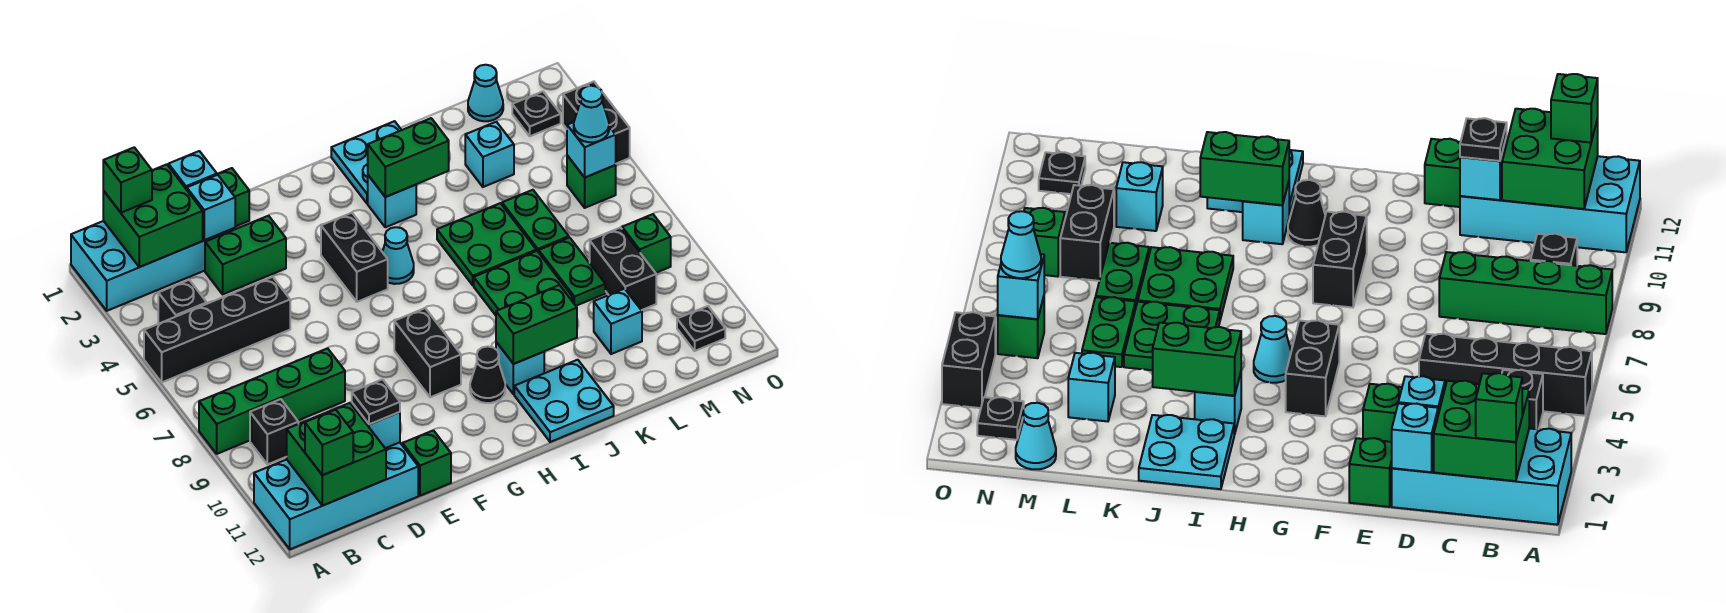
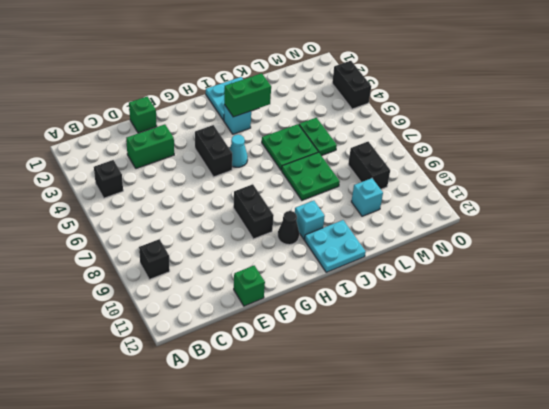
none -> cyan brick A1:D2 level 1
none -> black brick A5:D5 level 1
none -> green brick A8:D8 level 1
none -> cyan brick A11:D12 level 1

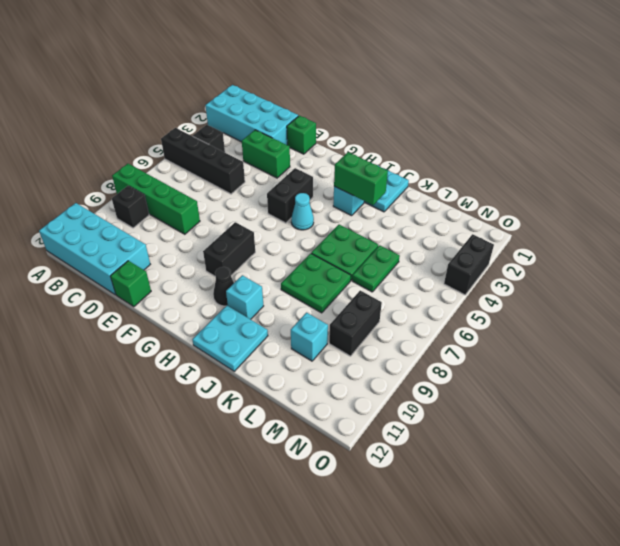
none -> cyan brick L3 level 1
none -> green plate L7:L8 level 1
none -> cyan cone M1 level 1
none -> black plate N2 level 1

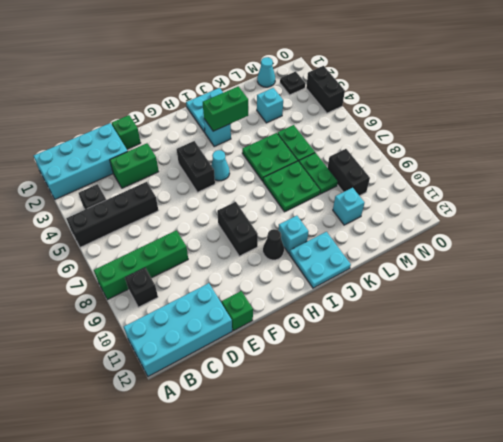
none -> green brick N5 level 1
none -> green brick N8 level 1
none -> black plate N11 level 1
none -> green brick B1:C2 level 2

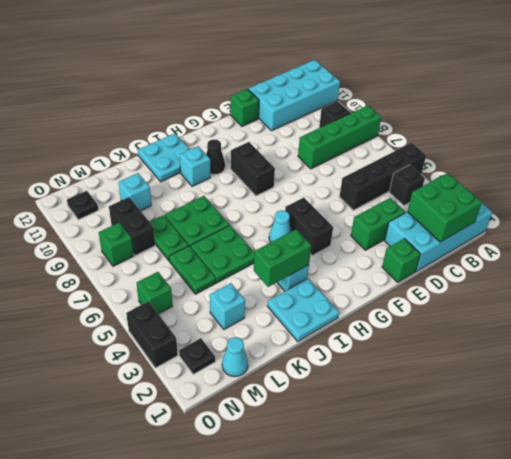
none -> green brick B11:C12 level 2
none -> cyan brick D1 level 2
none -> cyan brick D2 level 2
none -> cyan brick D11 level 2

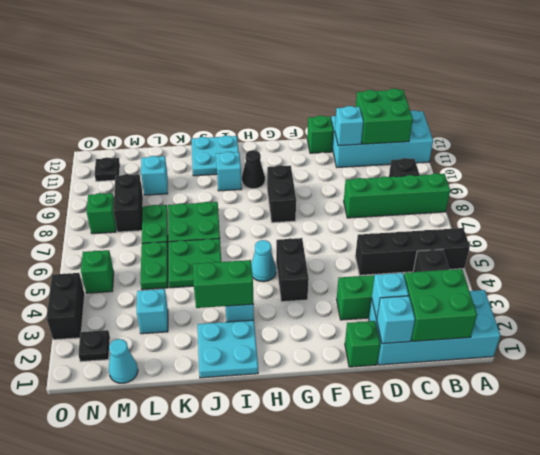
none -> green brick I10:J10 level 2
none -> cyan brick N5 level 2
none -> green brick B1 level 3
none -> green brick B12 level 3

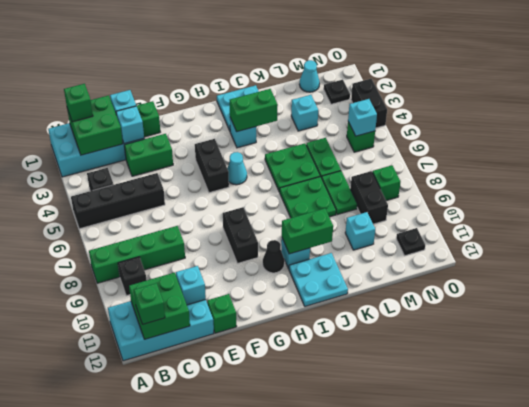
none -> black plate D11 level 3
none -> cyan cone N5 level 3

